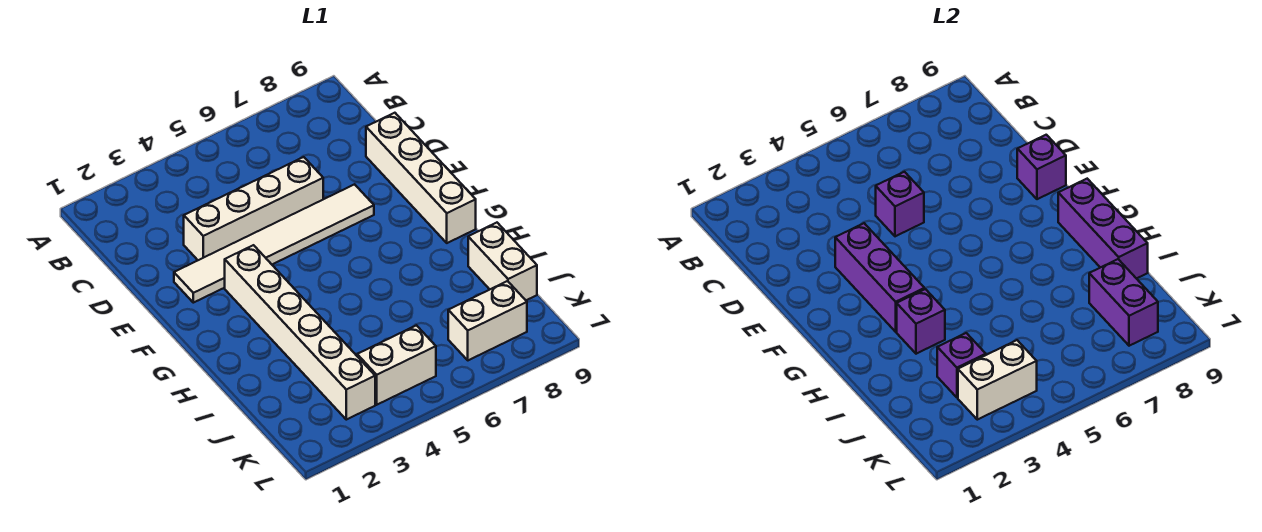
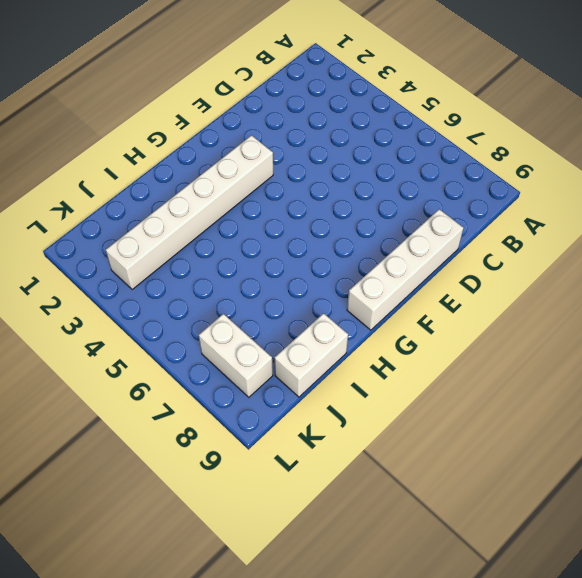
none -> white brick D3:D6 level 1
none -> white tile E2:E7 level 1
none -> white brick K4:K5 level 1

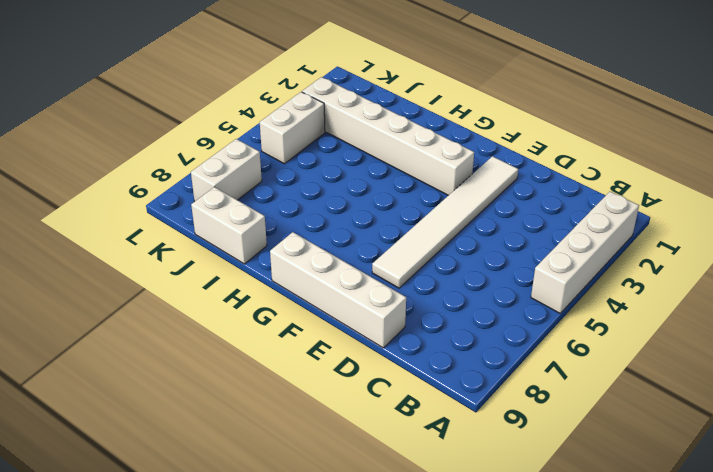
white brick A2:A5 level 1 -> white brick D3:D6 level 1
none -> purple brick D5 level 2
none -> purple brick E3:G3 level 2
none -> purple brick E9 level 2

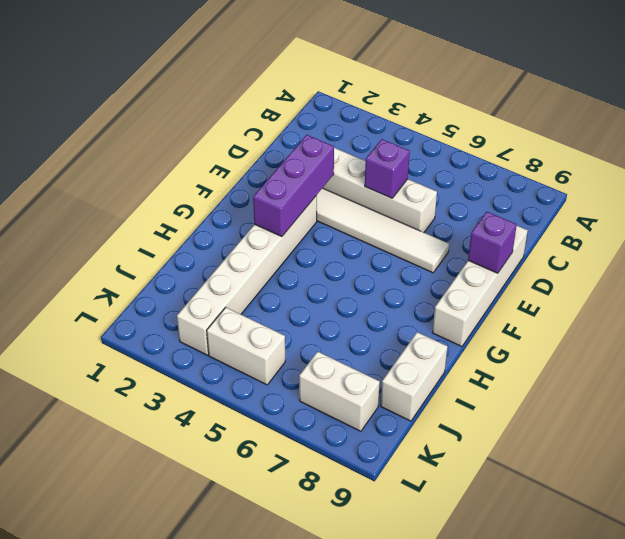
none -> purple brick G9:I9 level 2
none -> purple brick H3 level 2
none -> purple brick J3 level 2

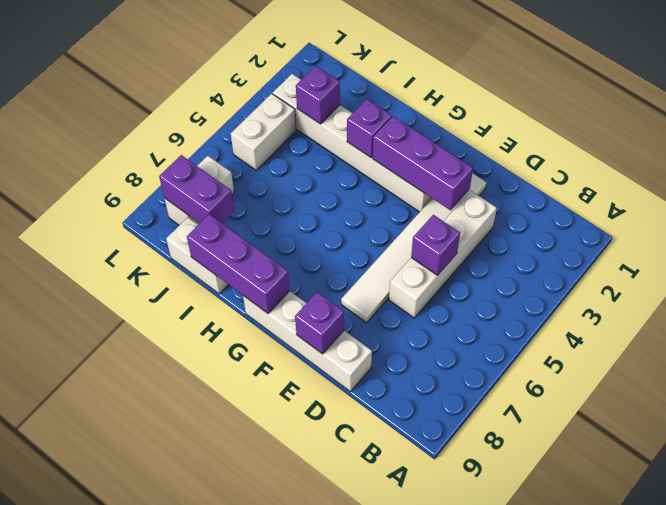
none -> white brick K3:K4 level 2

